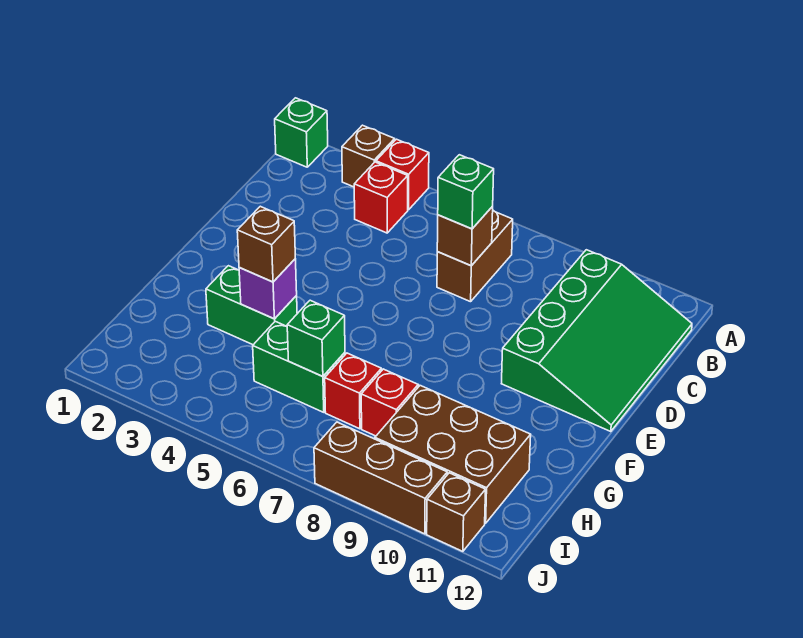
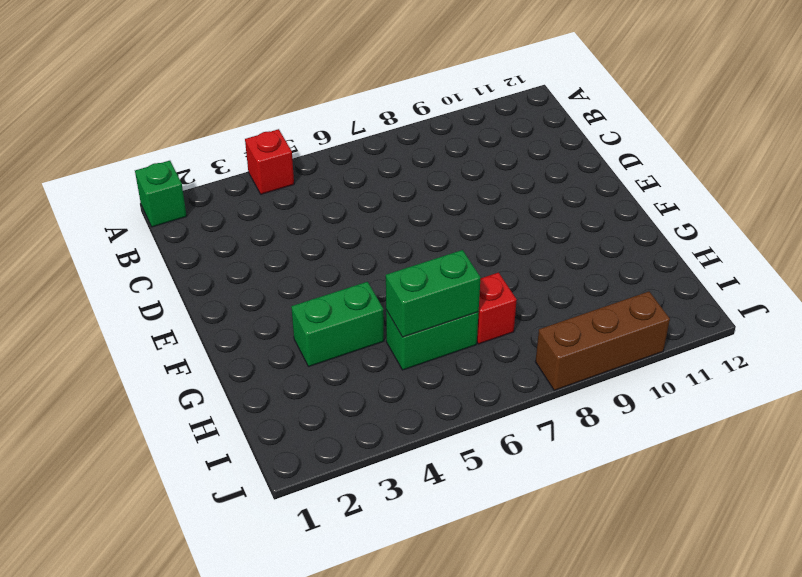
green brick H5:H6 level 2 -> green brick H6 level 2
none -> brown brick A3 level 1
none -> red brick B4 level 1
none -> brown brick B7:C7 level 1

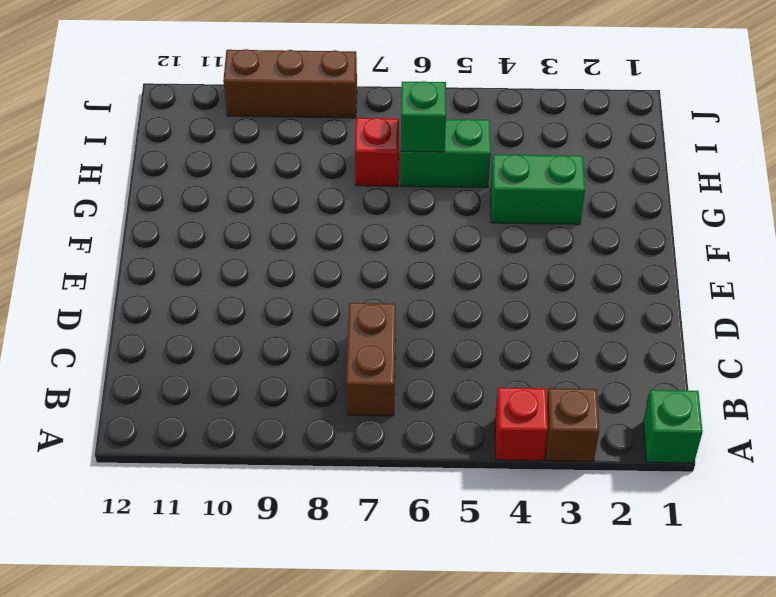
none -> red brick B4 level 1
none -> green slope B10:E12 level 1 top 10
none -> red brick H8 level 1

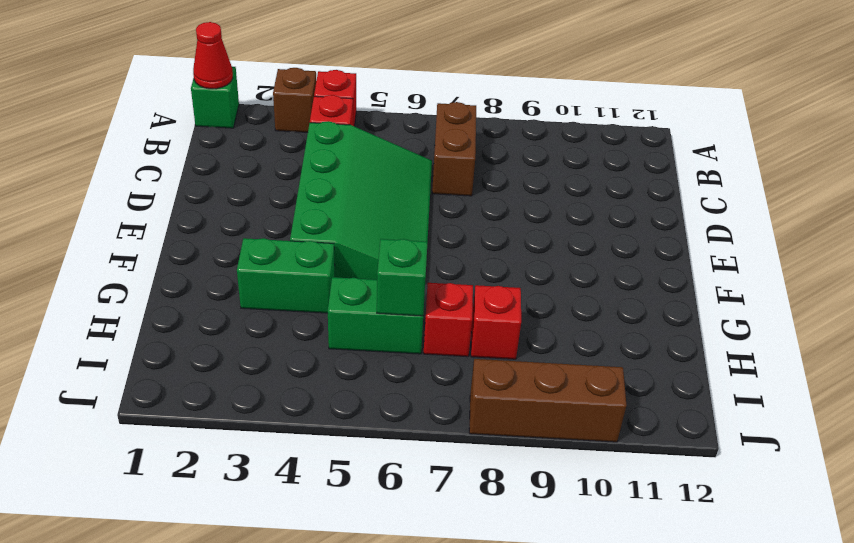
red cone A1 level 2 -> none
green slope C4:F6 level 1 top 4 -> green slope B10:E12 level 1 top 10
none -> brown brick H9:I11 level 1
none -> brown brick J11 level 1
none -> brown brick C7 level 2

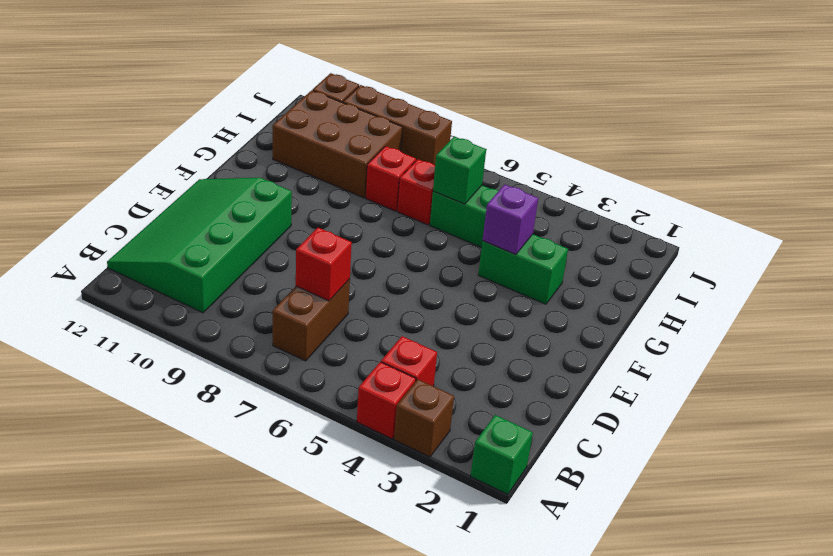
red brick C7 level 2 -> brown brick C7 level 2
none -> green brick C7 level 3
none -> brown brick G4 level 3

